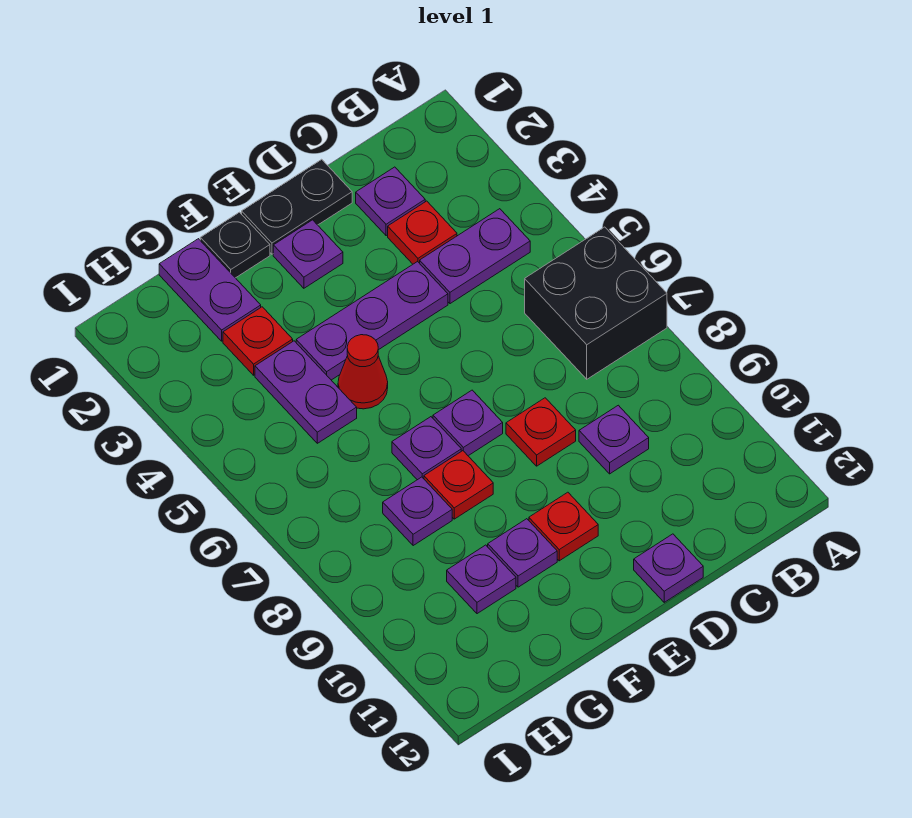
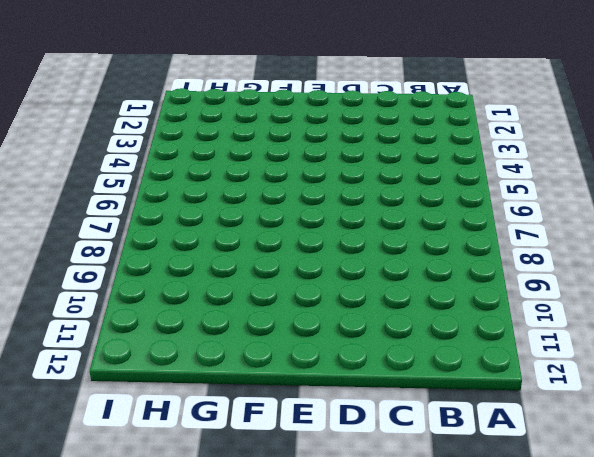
none -> black brick A6:B7 level 1
none -> purple plate B4:C4 level 1
none -> purple plate C2 level 1

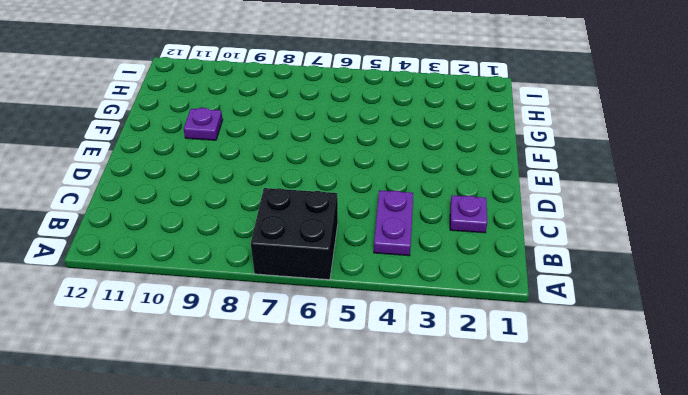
none -> red plate C3 level 1
none -> purple plate C9 level 1
none -> black plate D1:E1 level 1

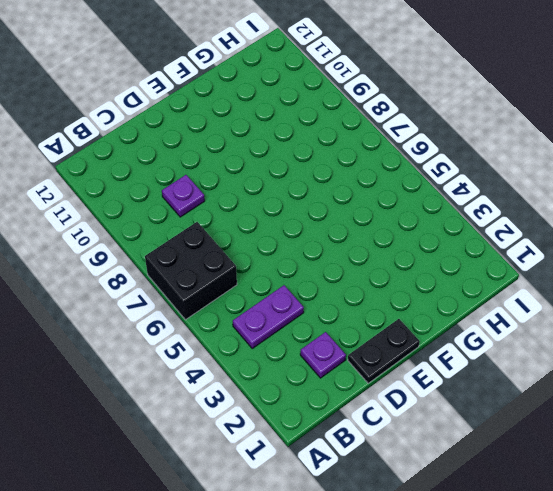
none -> red plate C3 level 1
none -> purple plate D4:F4 level 1
none -> red plate D8 level 1

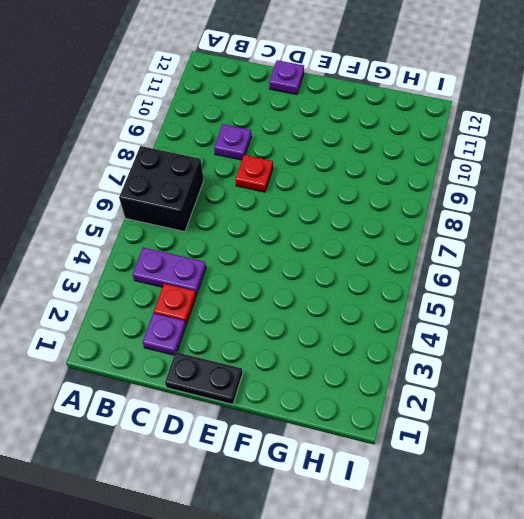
none -> purple plate D4:F4 level 1
none -> purple plate E2 level 1
none -> purple plate E7 level 1

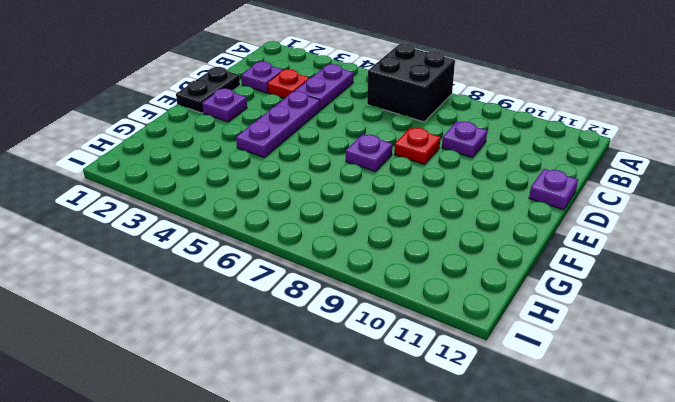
none -> red plate E10 level 1
none -> black plate F1 level 1
none -> red cone F5 level 1

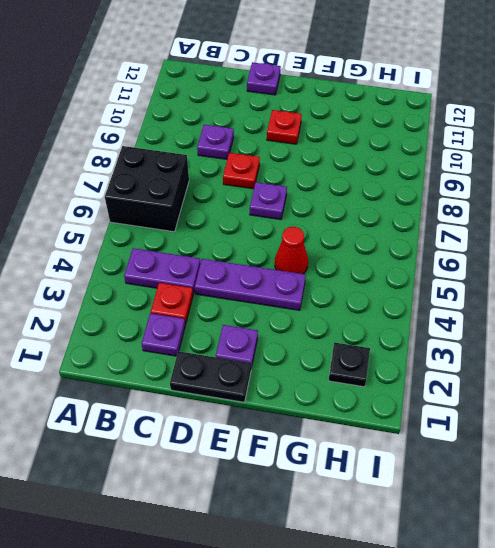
black plate H2 level 1 -> black plate F1 level 1
none -> purple plate F7 level 1
none -> red plate F8 level 1
none -> purple plate F10 level 1

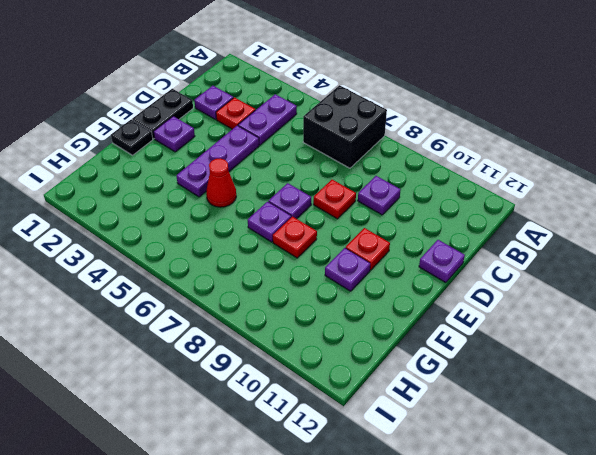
none -> purple plate G1:G2 level 1
none -> red plate G3 level 1
none -> purple plate G4:G5 level 1

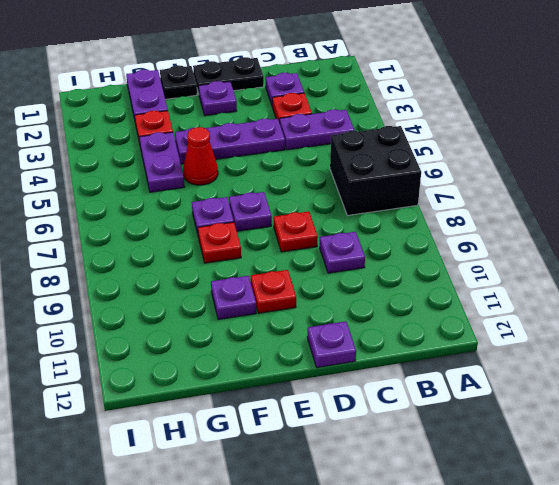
none -> purple plate G8 level 1
none -> purple plate G10 level 1

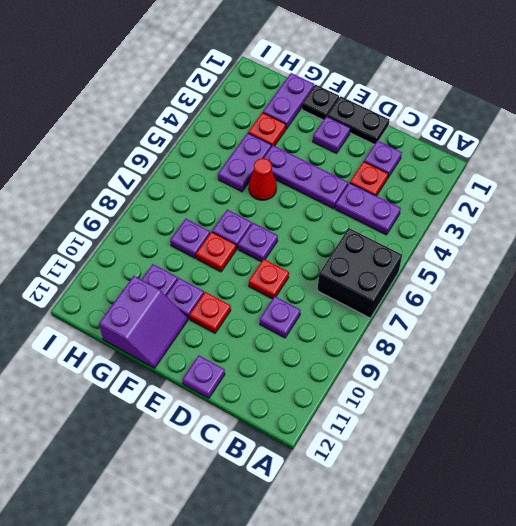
purple slope F11:G12 level 1 top G -> none

